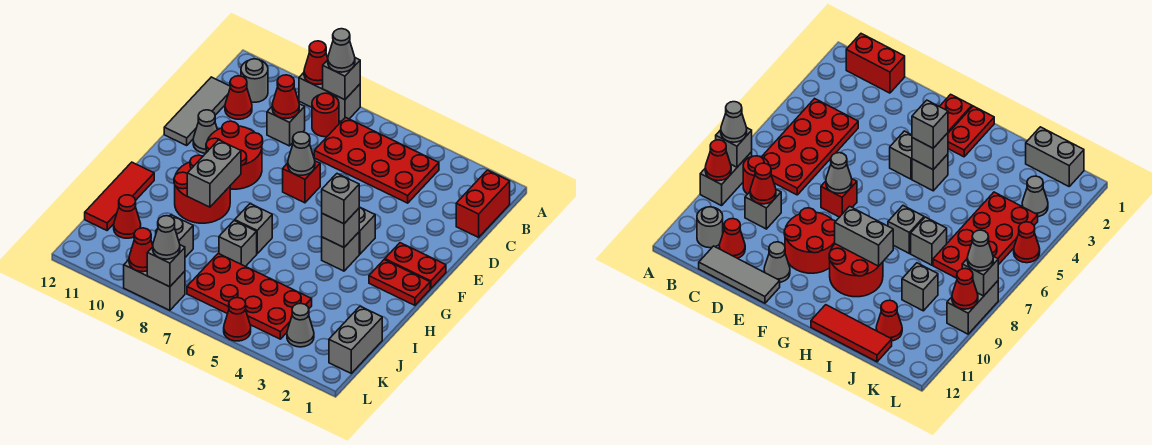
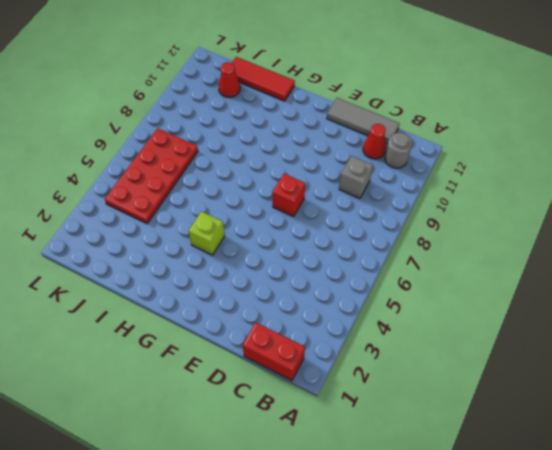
lime brick G4 level 1 -> grey brick G4 level 1
none -> grey brick A8:A9 level 1
none -> red plate B4:C7 level 1
none -> red round brick B8 level 1
none -> red round brick E9:F10 level 1

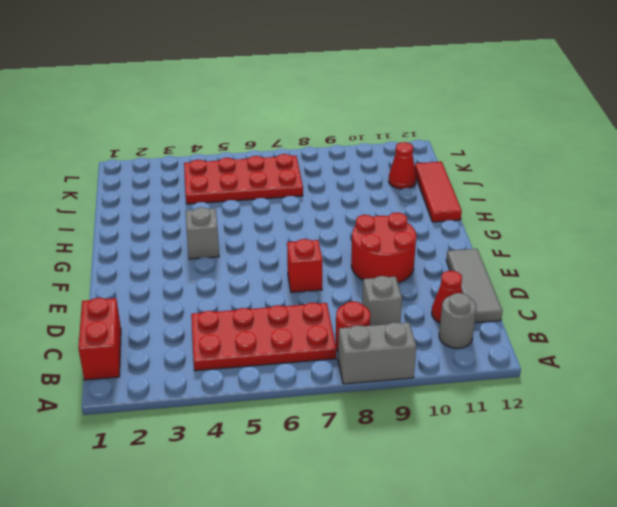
none -> grey cone E11 level 1
none -> red plate F1:F2 level 1
none -> grey brick F4 level 1
none -> red plate G1:G2 level 1

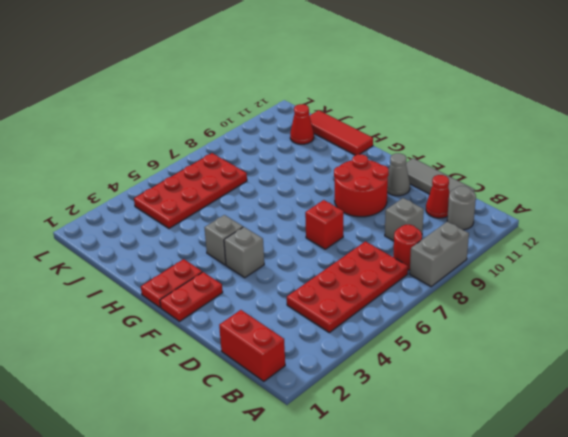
none -> red round brick G9:H10 level 1
none -> grey brick H7 level 1
none -> grey brick I7 level 1
none -> grey brick J1:K1 level 1

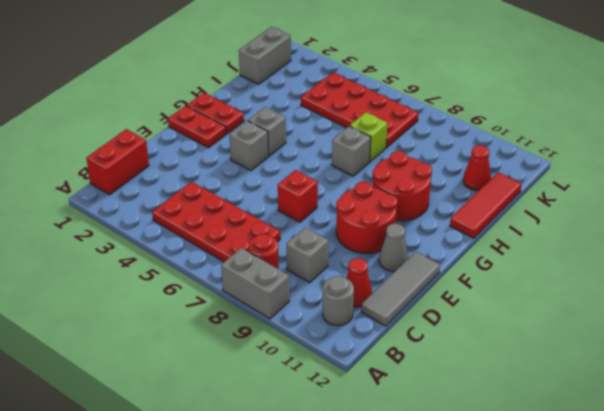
lime brick I7 level 1 -> grey brick I7 level 1
none -> grey brick J9 level 1
none -> grey cone K3 level 1
none -> red cone L5 level 1
none -> grey brick L8:L9 level 1

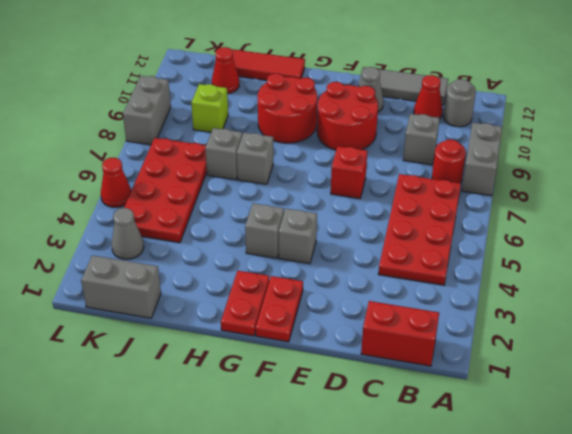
lime brick J9 level 1 -> grey brick J9 level 1
none -> grey brick A8 level 2
none -> red cone A9 level 2
none -> red cone C9 level 2
none -> grey cone E7 level 2

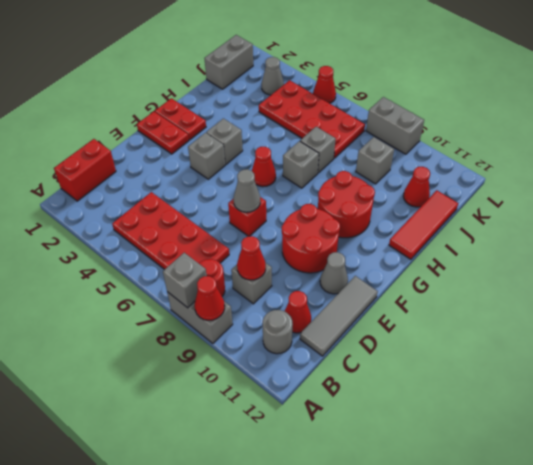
red cone G6 level 1 -> red cone L9 level 2
none -> grey brick G4 level 2
none -> grey brick G9:H9 level 2
none -> grey brick L8 level 2
none -> grey cone A8 level 3

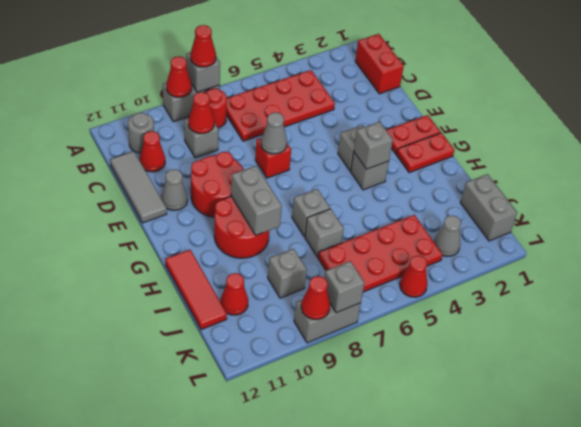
red cone A8 level 3 -> grey cone A8 level 3
none -> grey brick G4 level 3
none -> grey cone L8 level 3

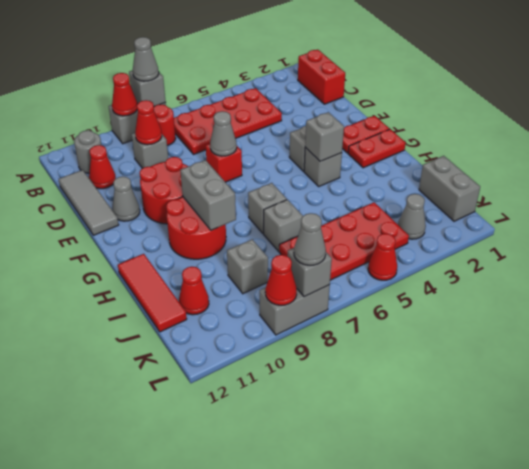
none -> grey brick G4 level 3

